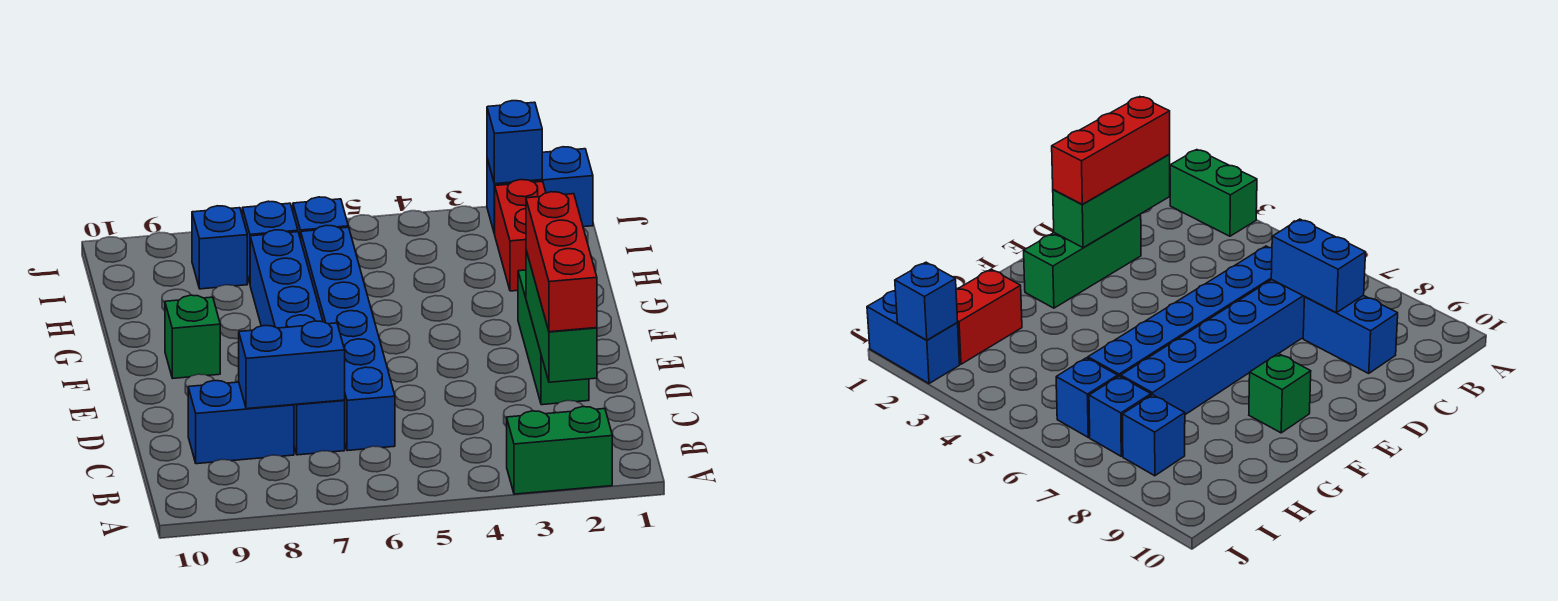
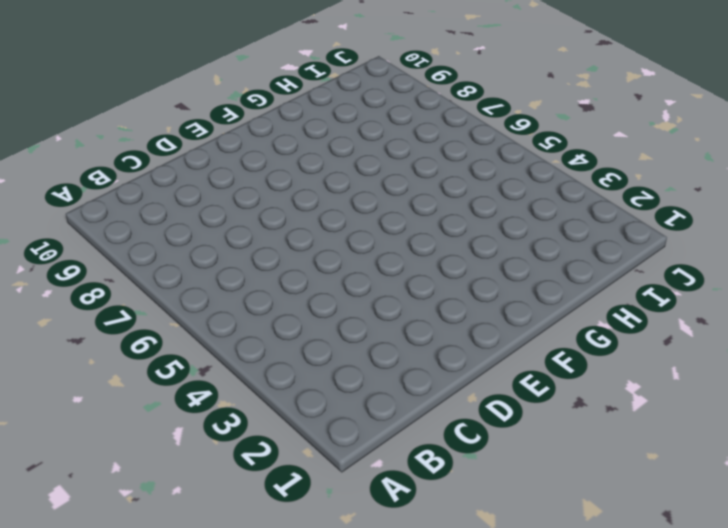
none -> green brick A2:A3 level 1
none -> blue brick C6:H6 level 1
none -> blue brick C7:H7 level 1

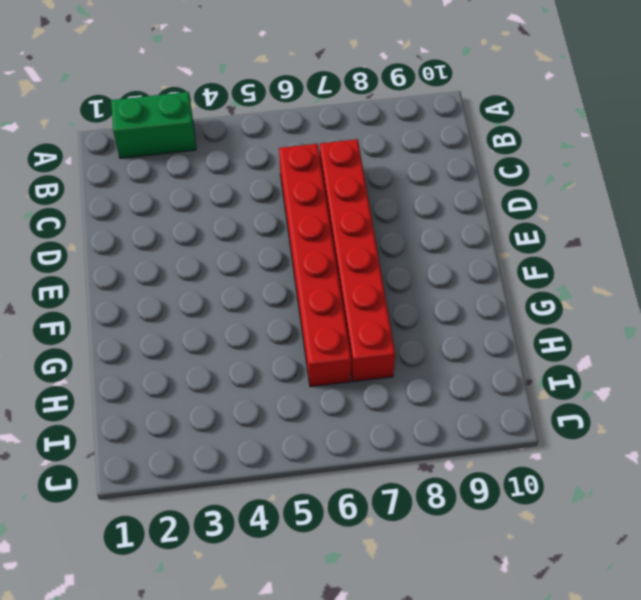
red brick C6:H6 level 1 -> blue brick C6:H6 level 1
red brick C7:H7 level 1 -> blue brick C7:H7 level 1
none -> blue brick C8:C9 level 1
none -> green brick D2:F2 level 1
none -> green brick F9 level 1

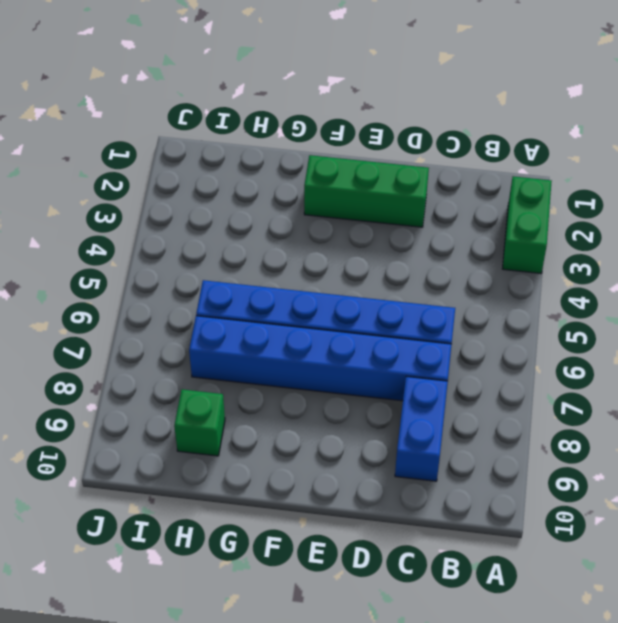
green brick H9 level 1 -> green brick F9 level 1
none -> red brick H2:I2 level 1
none -> blue brick I6 level 1
none -> blue brick I7 level 1

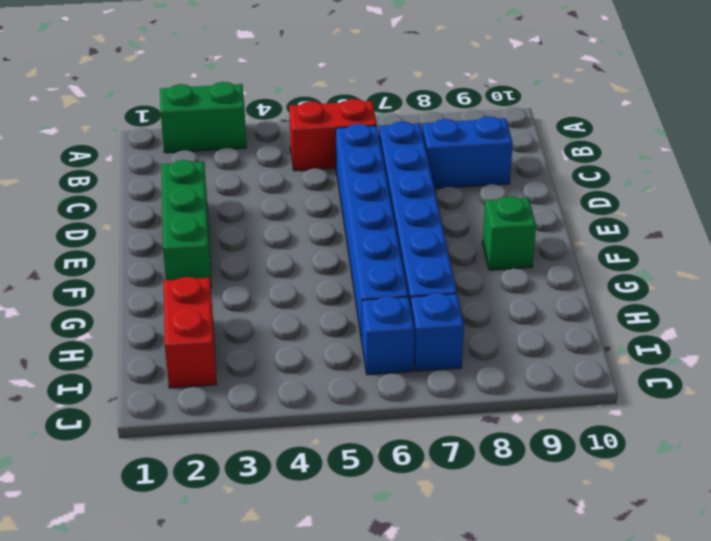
red brick B5:B6 level 1 -> none
none -> blue brick I8 level 1
none -> blue brick J1:J2 level 1
none -> green brick C2:E2 level 2

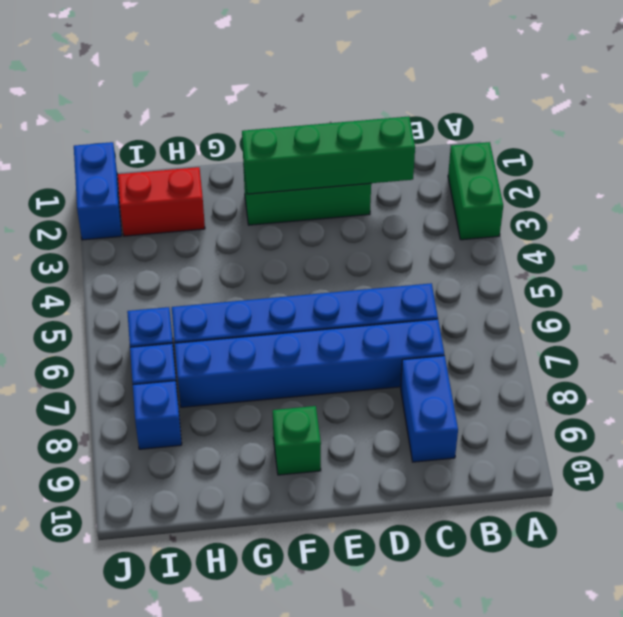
green brick C2:F2 level 2 -> green brick C2:E2 level 2
none -> blue brick C7:C8 level 2
none -> blue brick J2 level 2
none -> red brick C2:E2 level 3

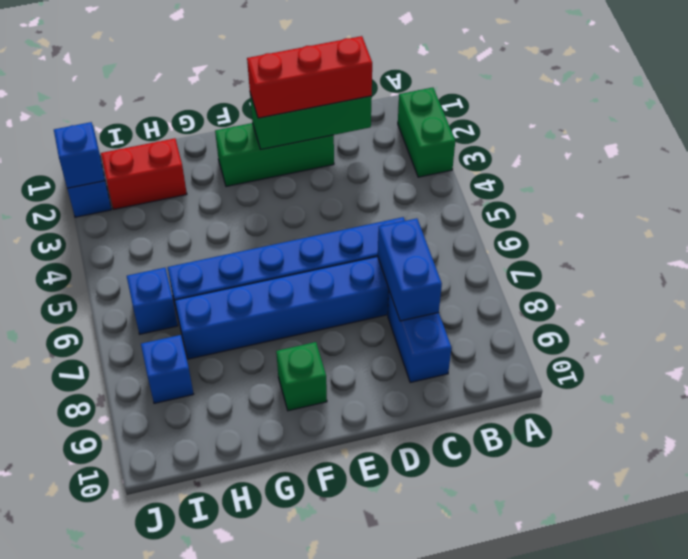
none -> blue brick I7 level 1

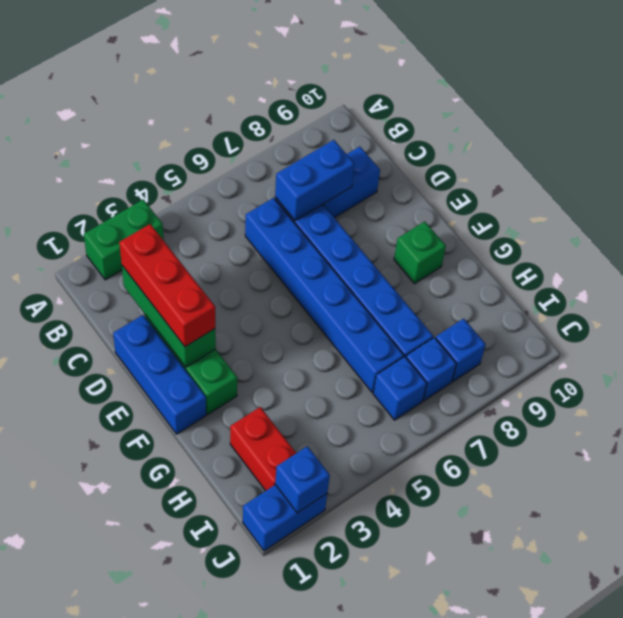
blue brick D1:F1 level 1 -> none

